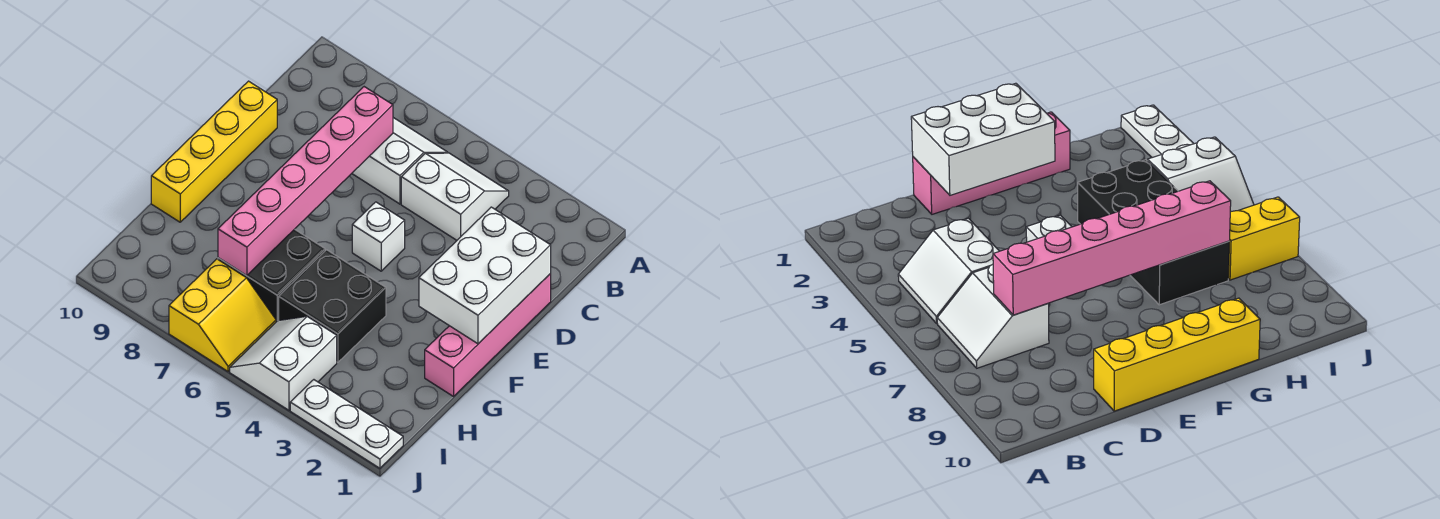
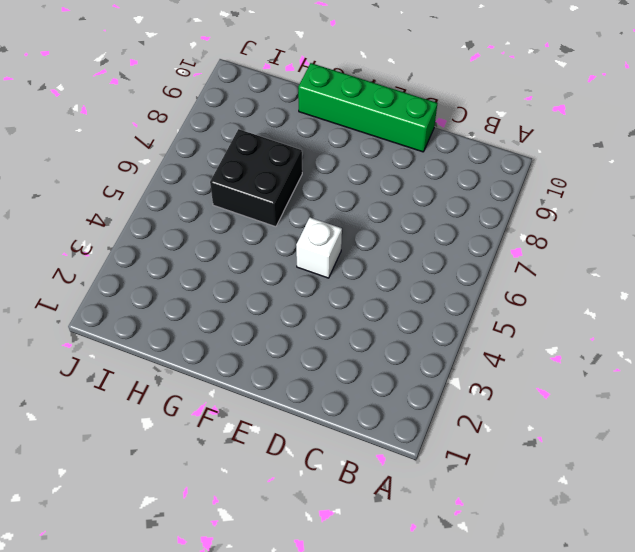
green brick D10:G10 level 1 -> yellow brick D10:G10 level 1
none -> white slope B4:C5 level 1 top C
none -> white slope B6:C7 level 1 top C
none -> pink brick D1:G1 level 1

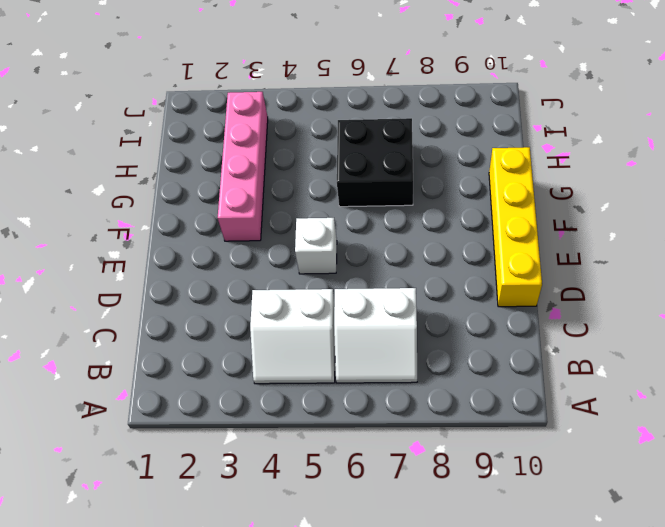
pink brick F3:I3 level 1 -> pink brick D1:G1 level 1
none -> black brick G4:H5 level 1
none -> white slope I4:J5 level 1 top 4
none -> yellow slope I6:J7 level 1 top 7

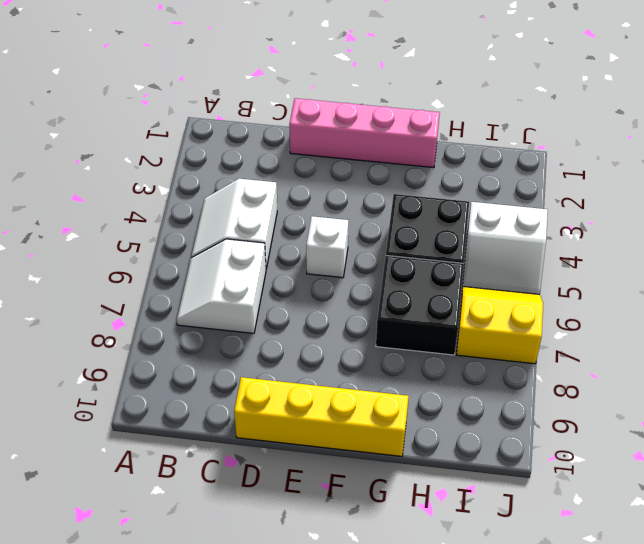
none -> white plate J1:J3 level 1
none -> pink brick C7:H7 level 2
none -> white brick D1:F2 level 2

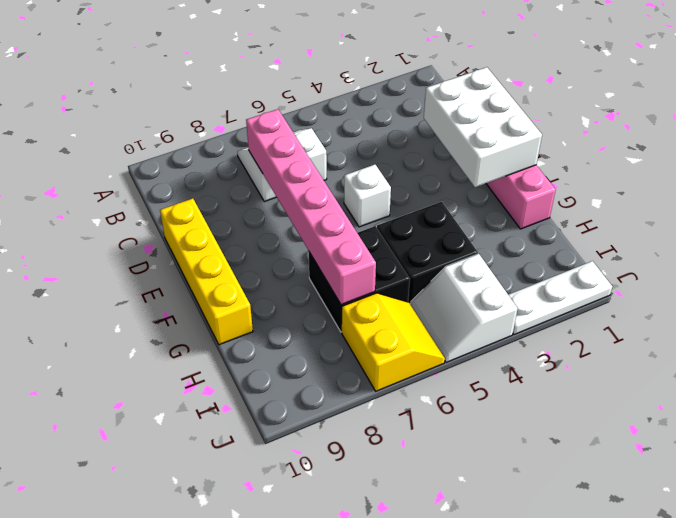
none -> white slope B4:C5 level 1 top C

